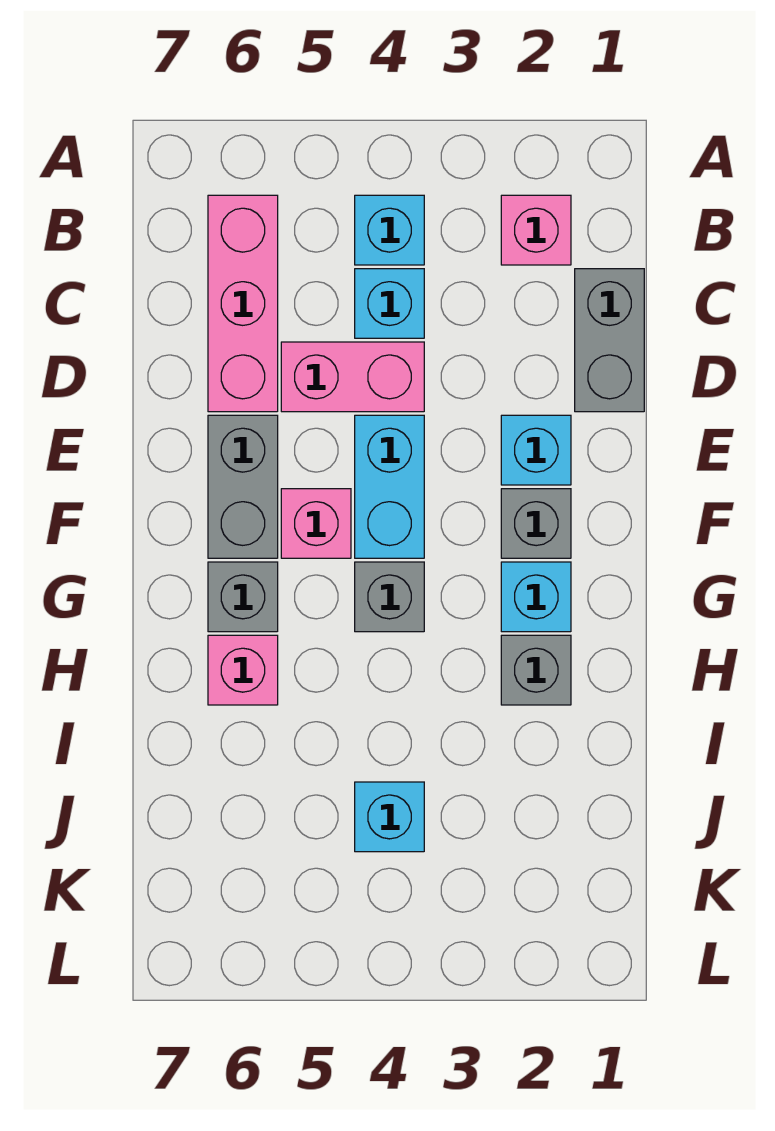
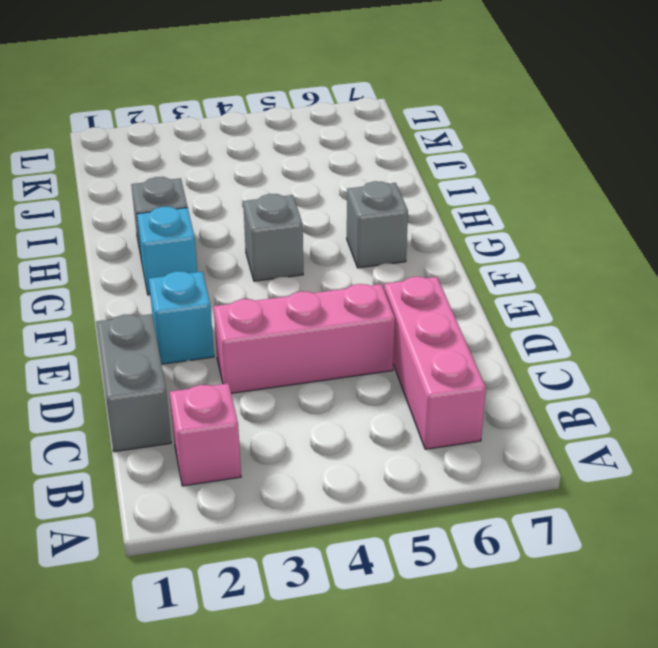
pink brick D3:D5 level 1 -> pink brick D4:D5 level 1
none -> cyan brick B4 level 1
none -> cyan brick C4 level 1
none -> cyan brick E4:F4 level 1

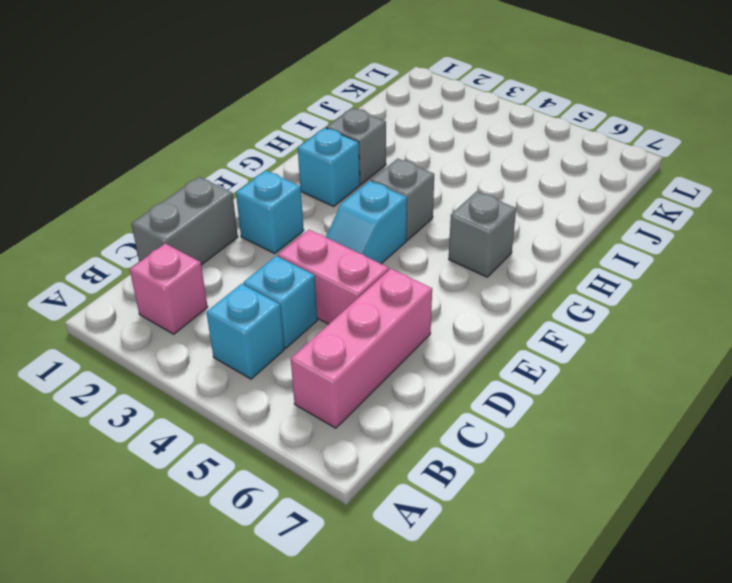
cyan slope E4:F4 level 1 top F -> cyan brick E4:F4 level 1
none -> grey brick E6:F6 level 1
none -> grey brick F2 level 1
none -> pink brick F5 level 1

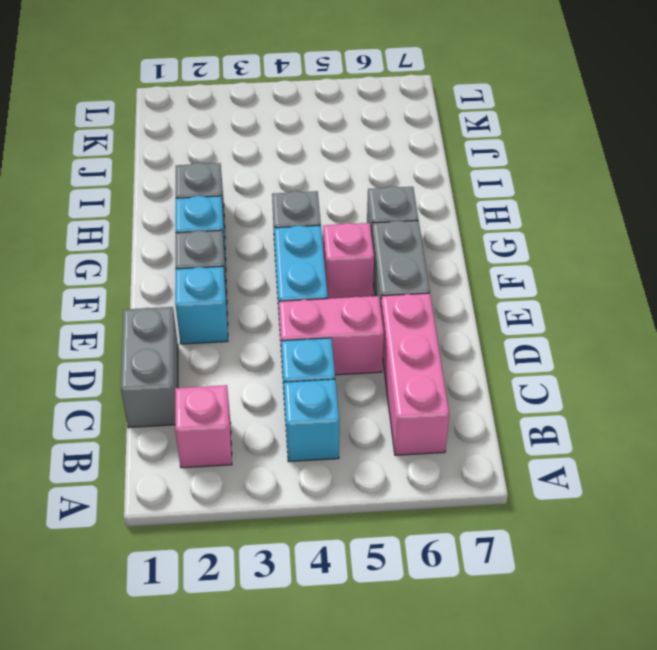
none -> pink brick H6 level 1
none -> cyan brick J4 level 1

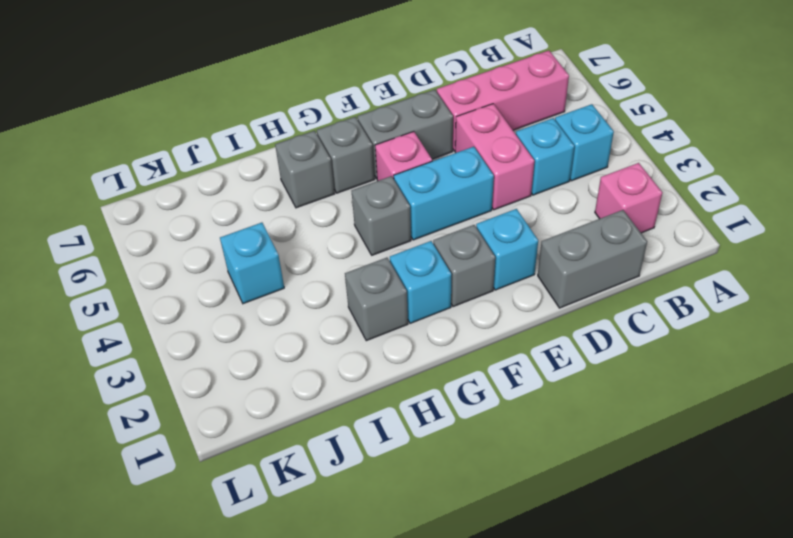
grey brick H6 level 1 -> pink brick H6 level 1

